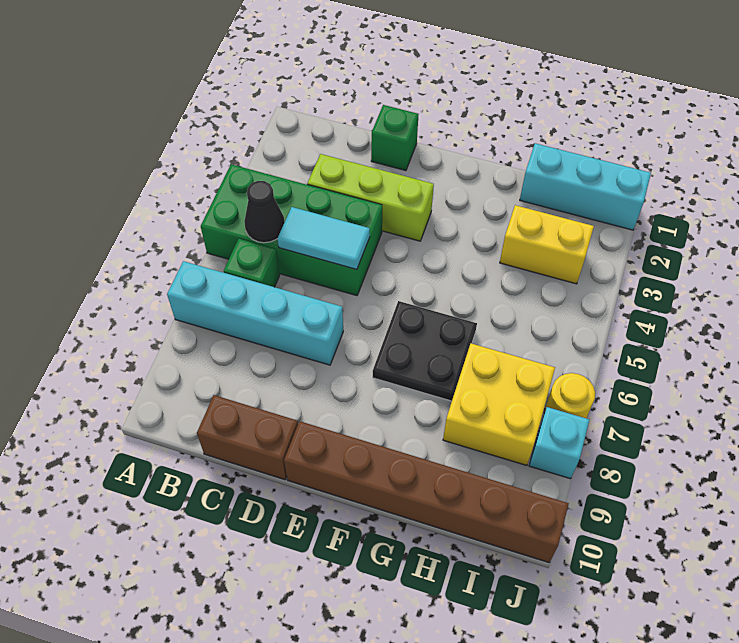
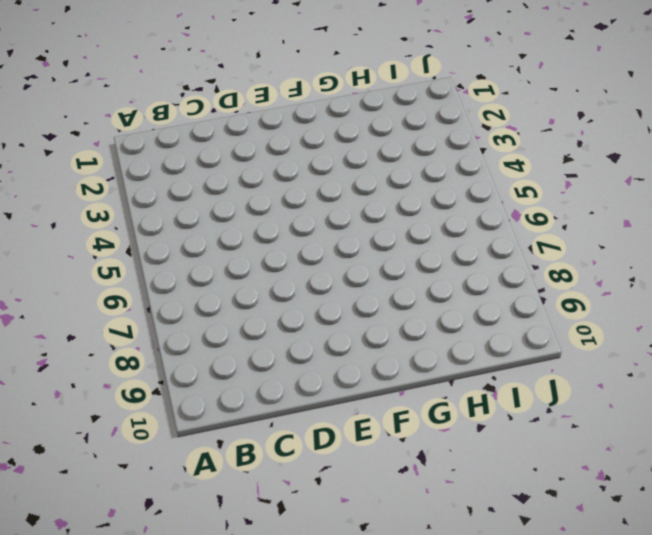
none -> green brick A4:D5 level 1
none -> cyan brick A7:D7 level 1
none -> green brick B6 level 1

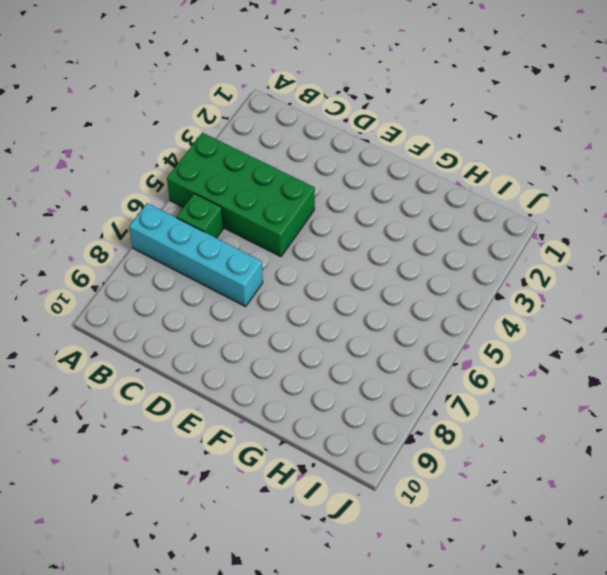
none -> lime brick C3:E3 level 1
none -> brown brick C10:D10 level 1
none -> green brick D1 level 1

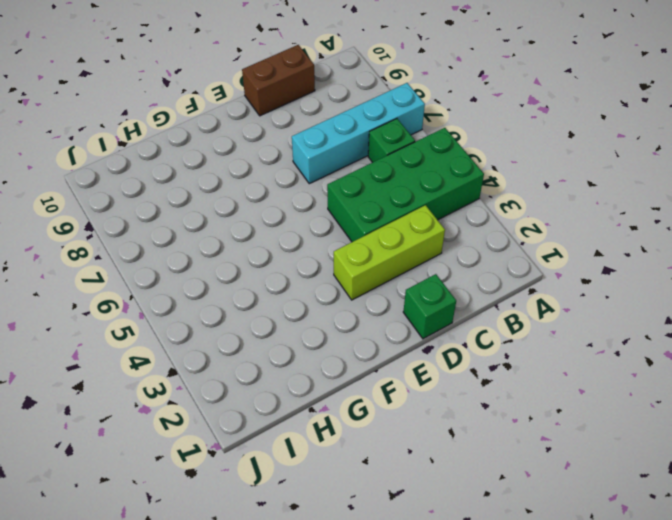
none -> brown brick E10:J10 level 1
none -> black plate F6:G7 level 1
none -> cyan brick H1:J1 level 1

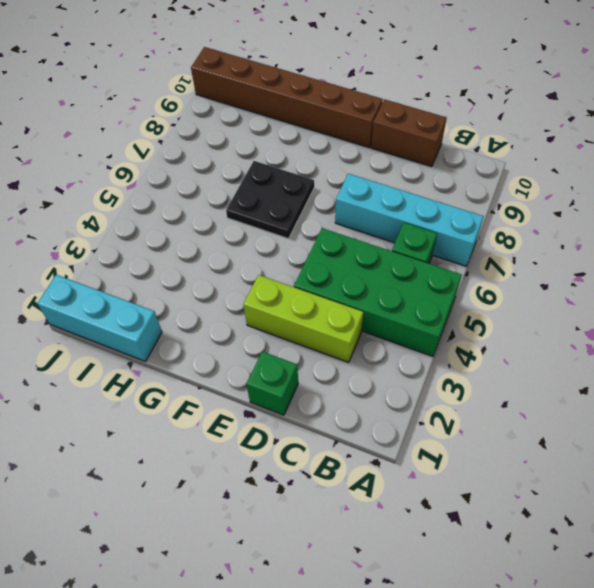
none -> yellow brick H3:I3 level 1
none -> yellow brick H7:I8 level 1
none -> yellow round brick J7 level 1

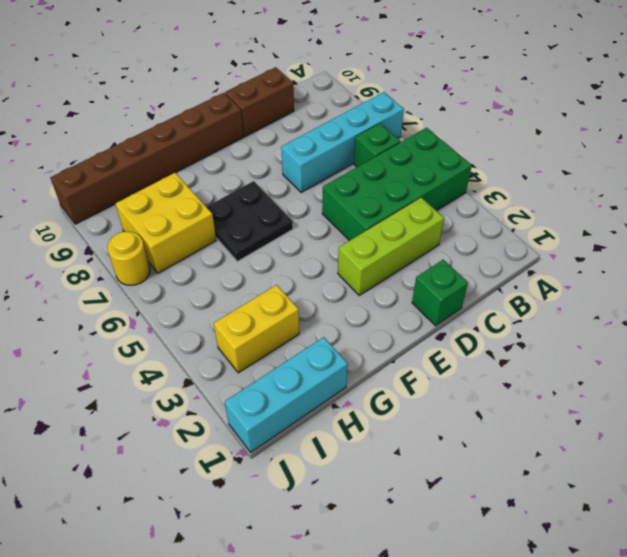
none -> cyan brick J8 level 1
none -> black cone B5 level 2
none -> cyan tile C5:D5 level 2

